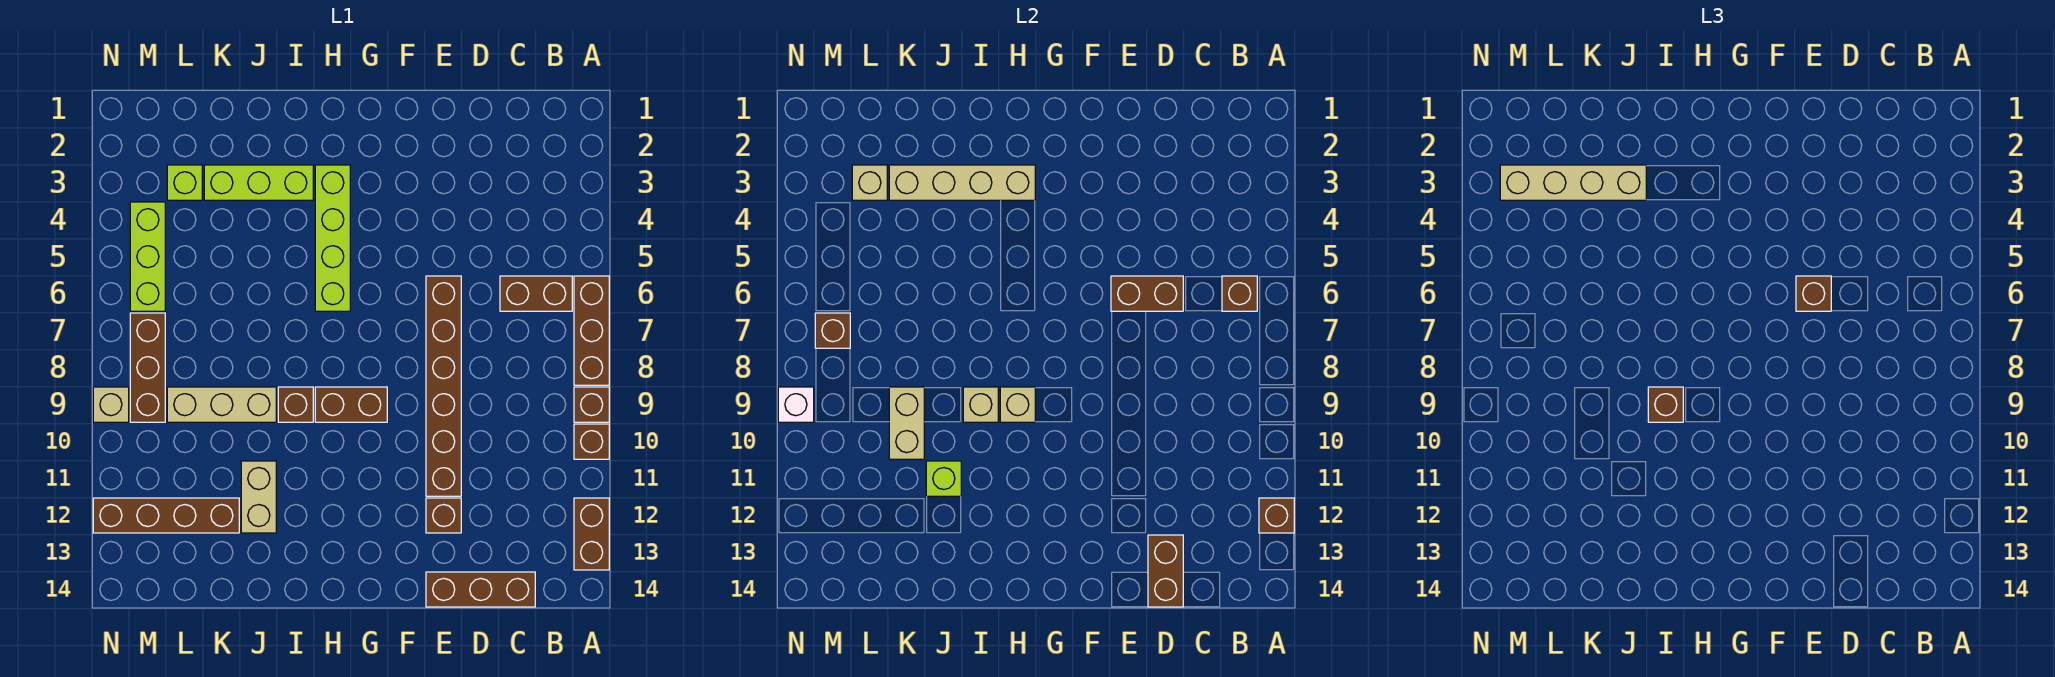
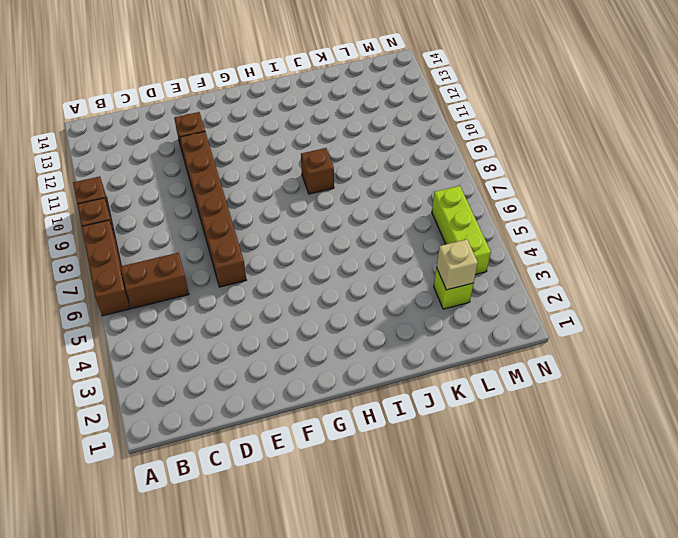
none -> brown brick A12:A13 level 1
none -> brown brick C14:E14 level 1
none -> brown brick G9:H9 level 1
none -> lime brick H3:H6 level 1

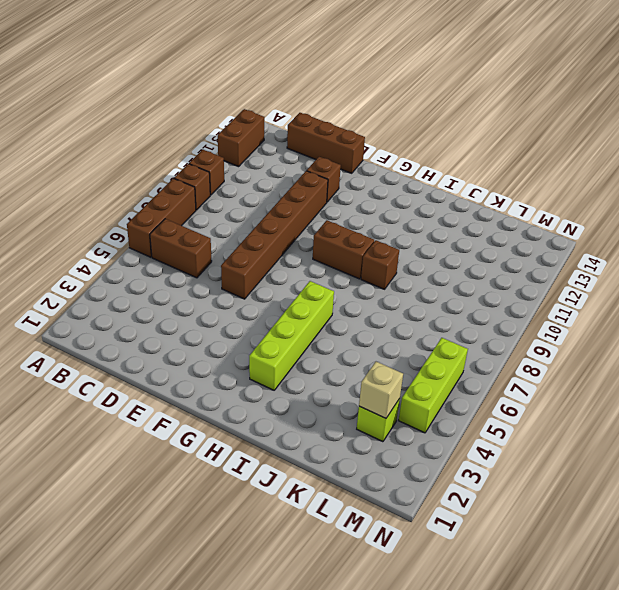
none -> lime brick I3:K3 level 1
none -> tan brick J9:L9 level 1
none -> tan brick J11:J12 level 1
none -> brown brick K12:N12 level 1

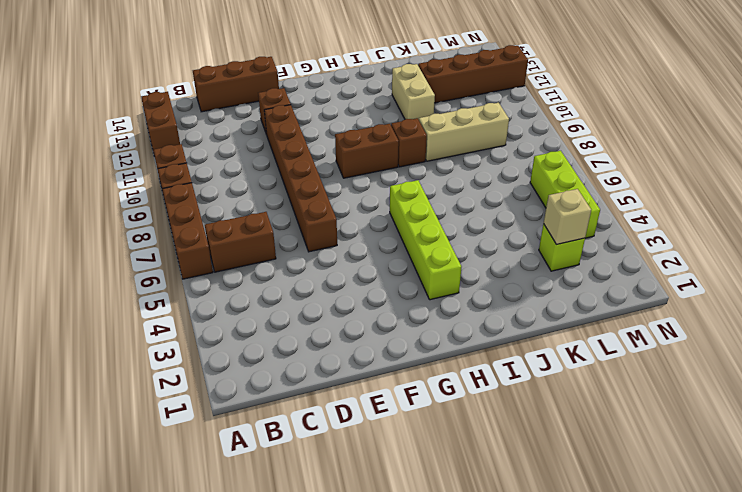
none -> lime brick I3:K3 level 1
none -> brown brick M7:M9 level 1
none -> tan brick N9 level 1
none -> brown brick A12 level 2

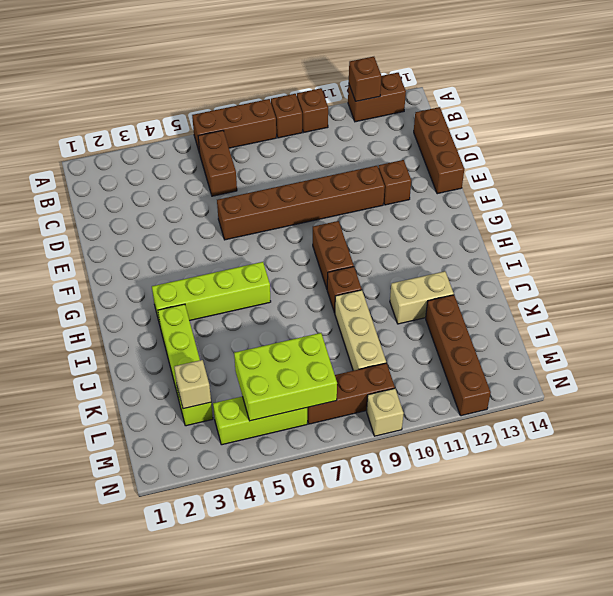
lime brick L5:M7 level 2 -> brown brick M7 level 2
none -> brown brick B6 level 2
none -> brown brick D6:E6 level 2
none -> brown brick D13:D14 level 2
none -> tan brick H3:K3 level 2

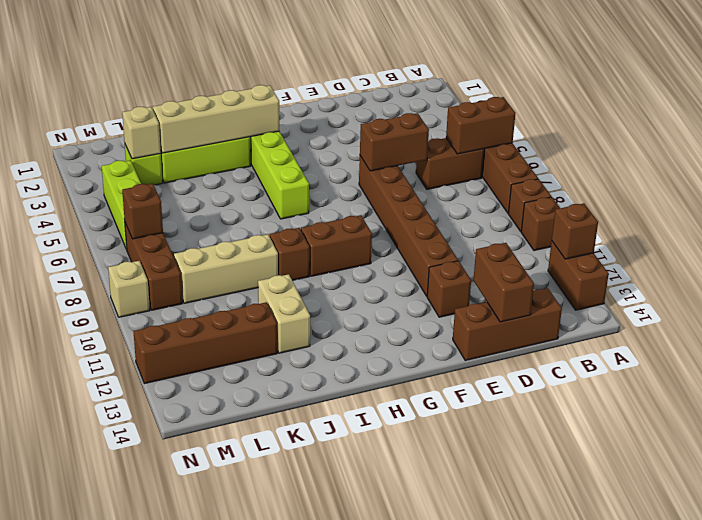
brown brick A6:B6 level 2 -> brown brick B6 level 2
none -> tan brick H9 level 2
none -> tan brick I9 level 2
none -> lime brick J11 level 2
none -> tan brick K9:K10 level 2

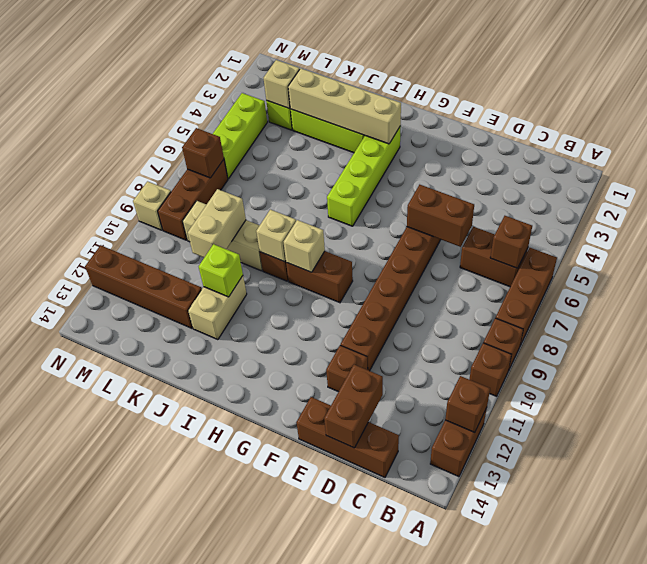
none -> white brick N9 level 2
none -> brown brick E6 level 3
none -> brown brick I9 level 3
none -> tan brick J3:M3 level 3

